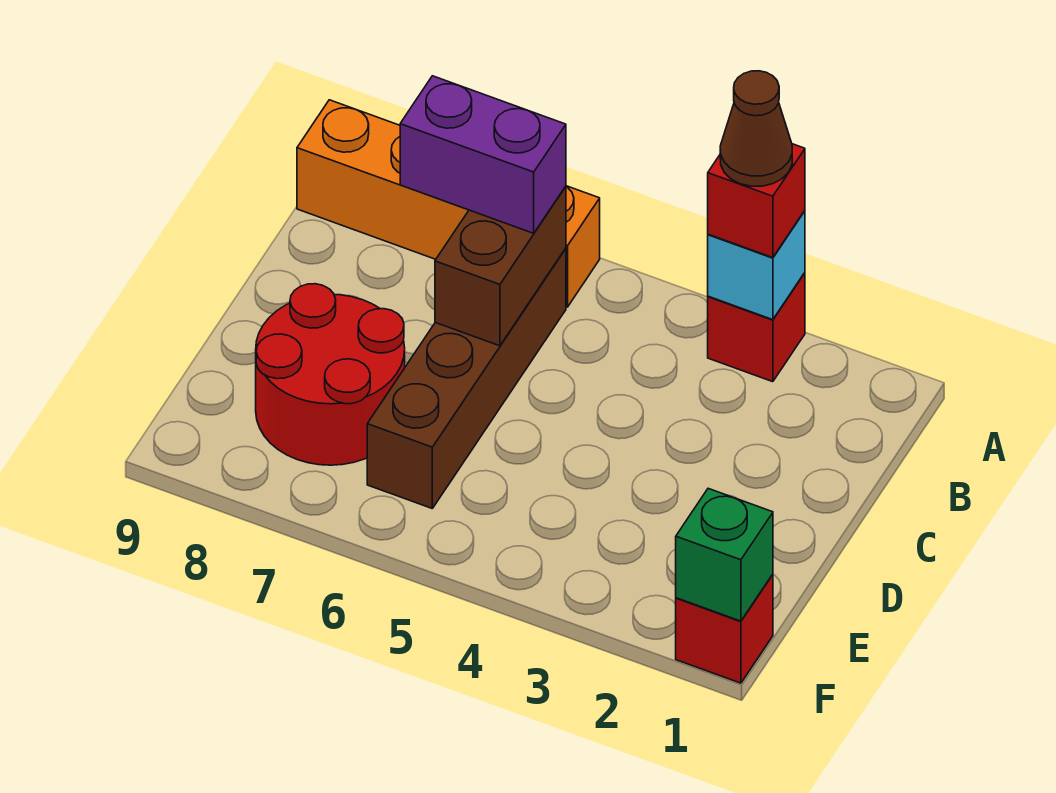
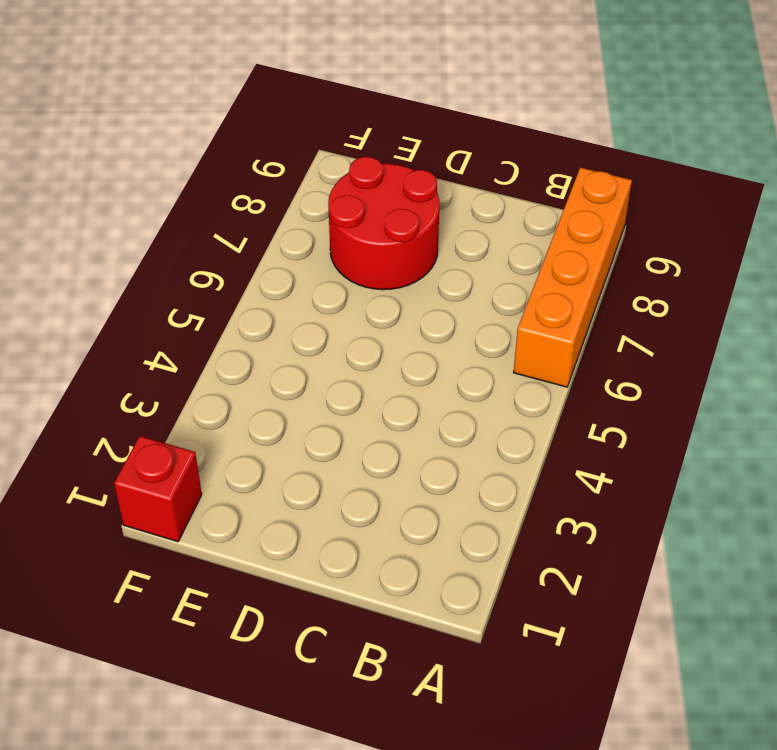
none -> red brick A3 level 1
none -> brown brick B6:E6 level 1

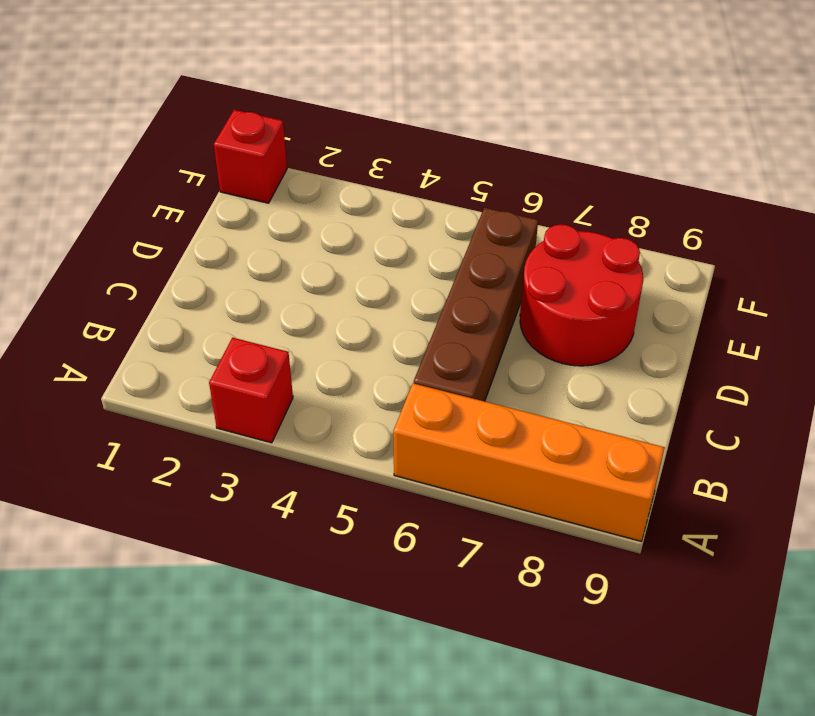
none -> cyan brick A3 level 2
none -> brown brick B6:C6 level 2

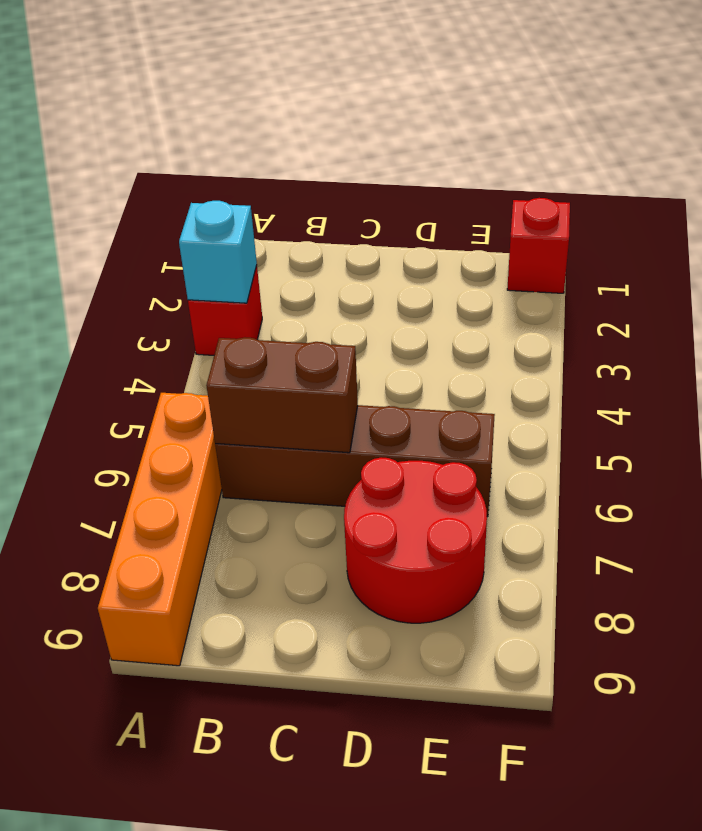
none -> green brick F1 level 2
none -> red brick A3 level 3

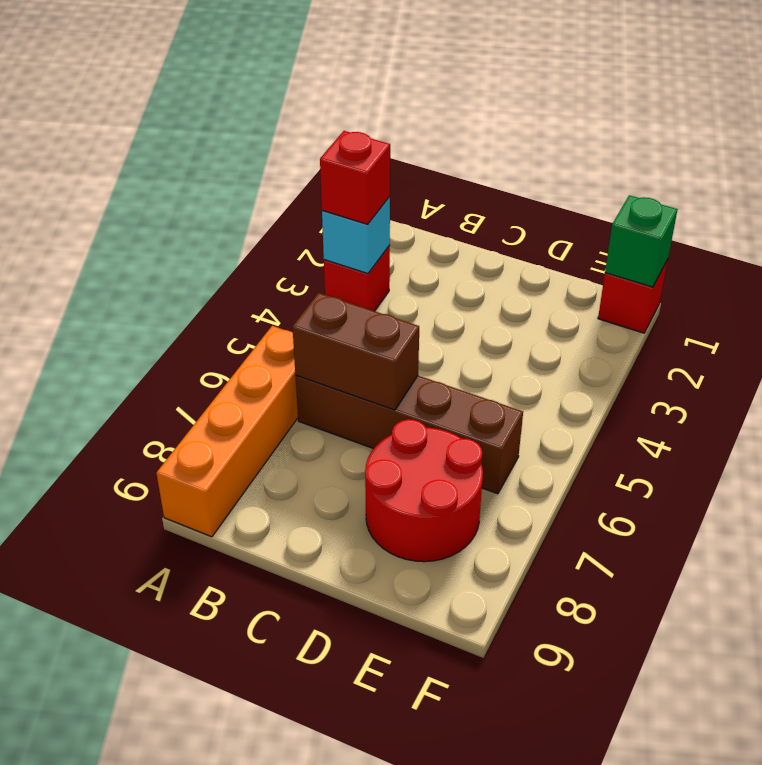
none -> purple brick B6:B7 level 3
none -> brown cone A3 level 4

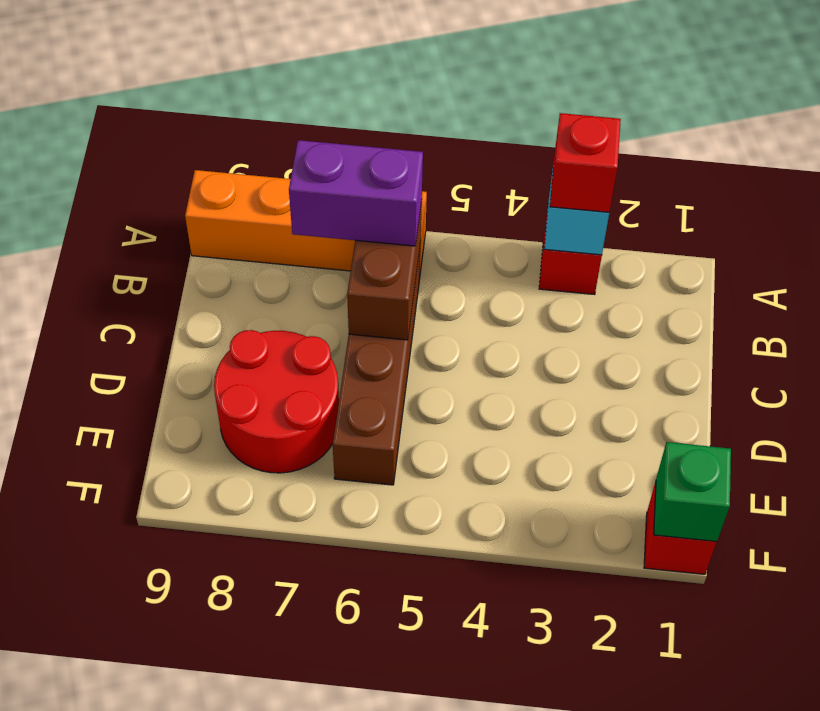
none -> brown cone A3 level 4

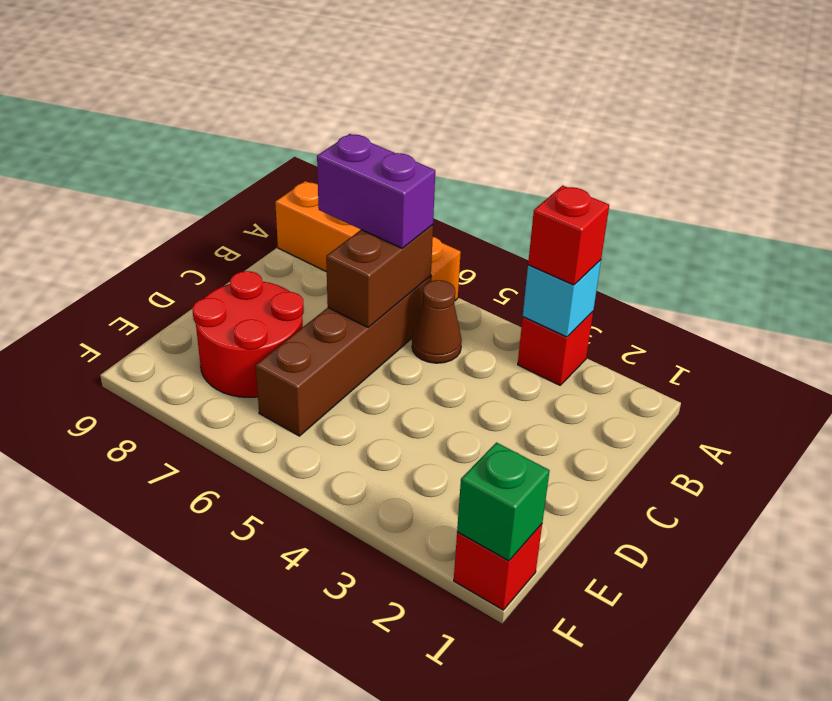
brown cone B5 level 1 -> brown cone A3 level 4

